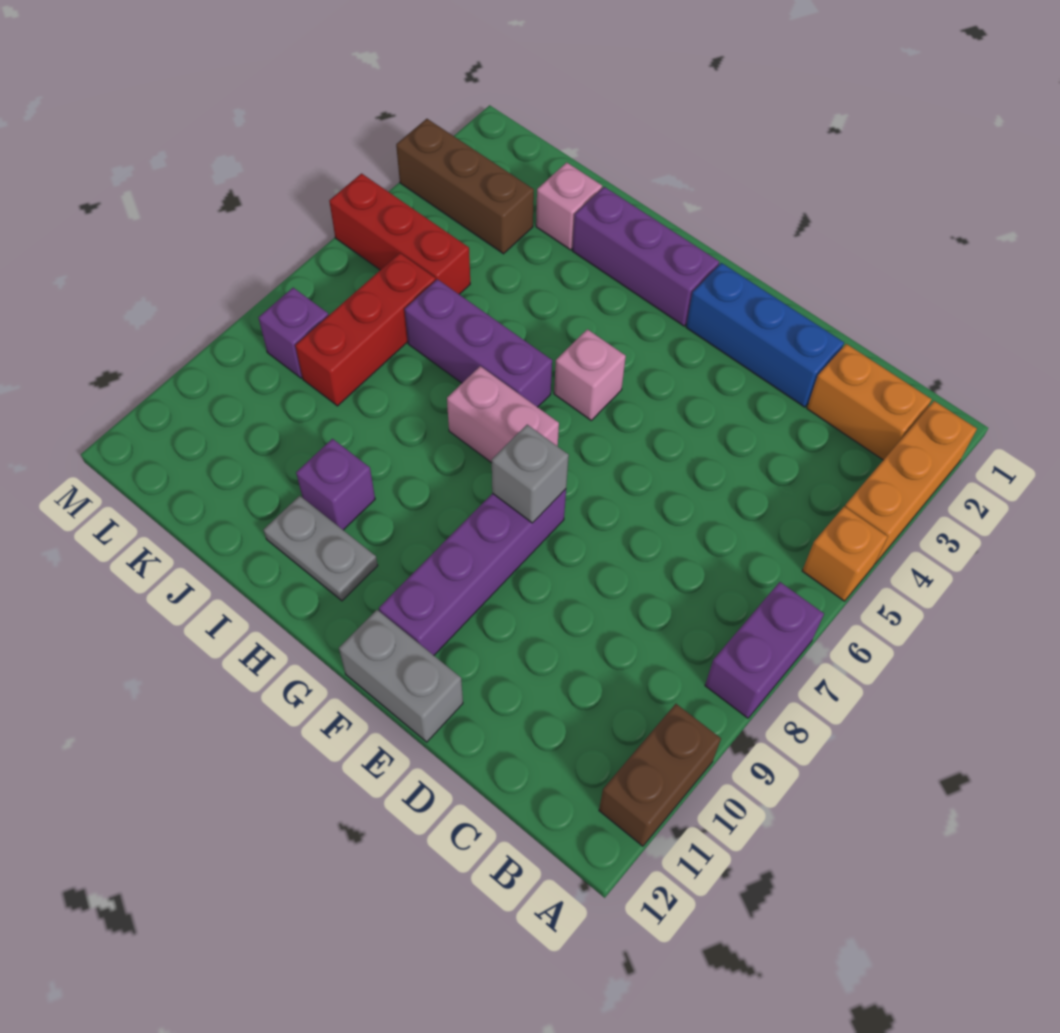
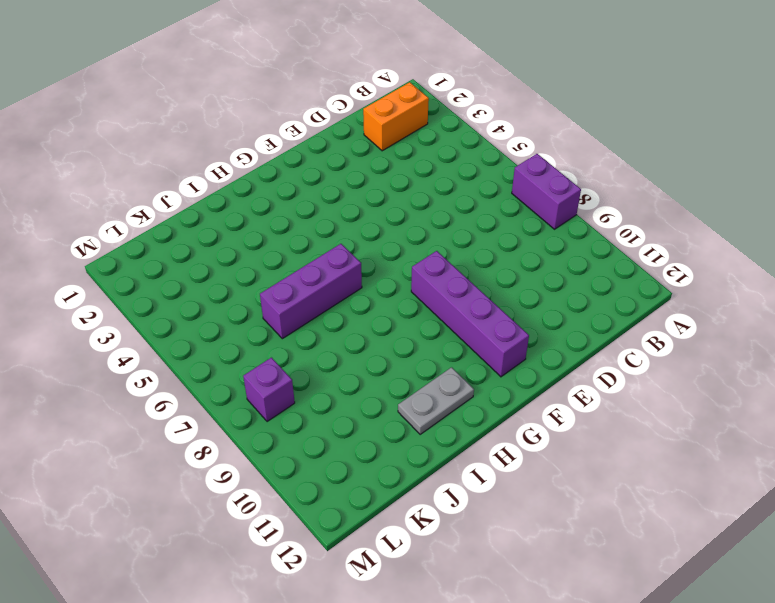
none -> orange brick A2:A4 level 1
none -> orange brick A5 level 1
none -> brown brick A10:A11 level 1

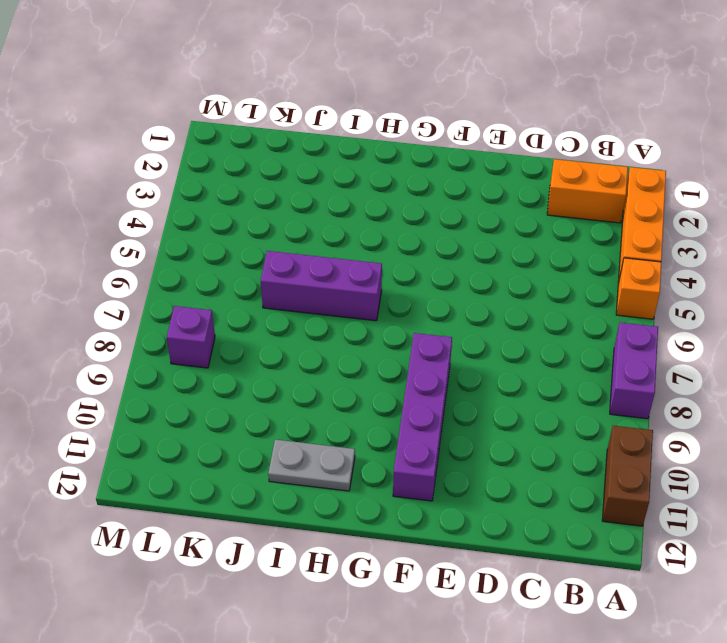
none -> blue brick D2:F2 level 1
none -> grey brick E12:F12 level 1
none -> purple brick G2:I2 level 1

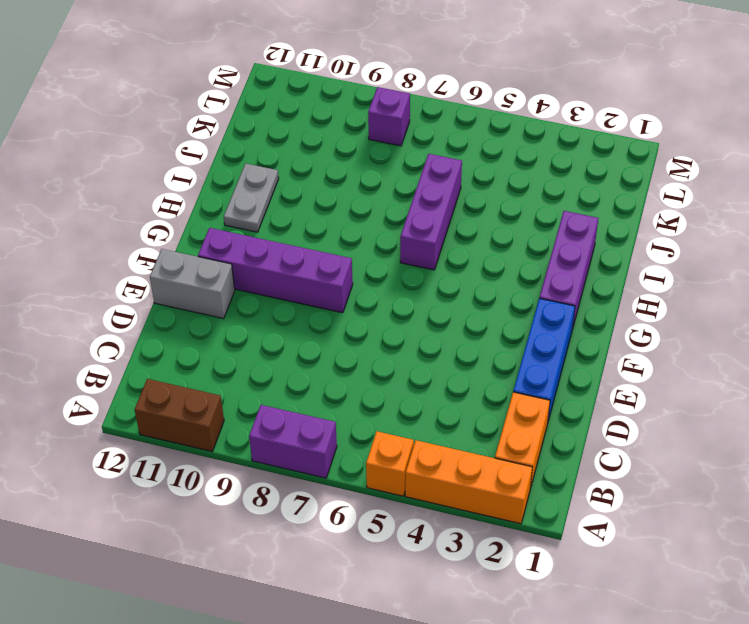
grey brick E11:E12 level 1 -> grey brick E12:F12 level 1
none -> pink brick G5 level 1
none -> pink brick G7:H7 level 1
none -> purple brick I10 level 1

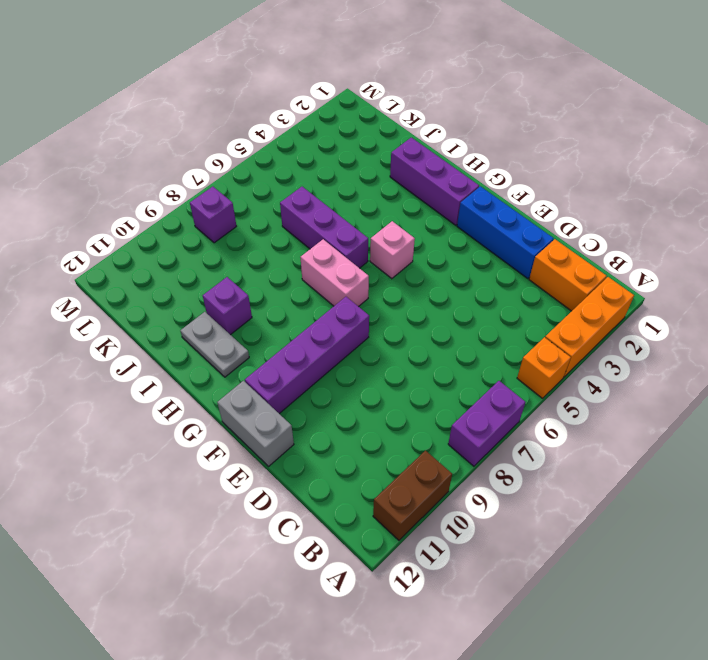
none -> pink brick J2 level 1
none -> brown brick K3:M3 level 1
none -> red brick K5:M5 level 1

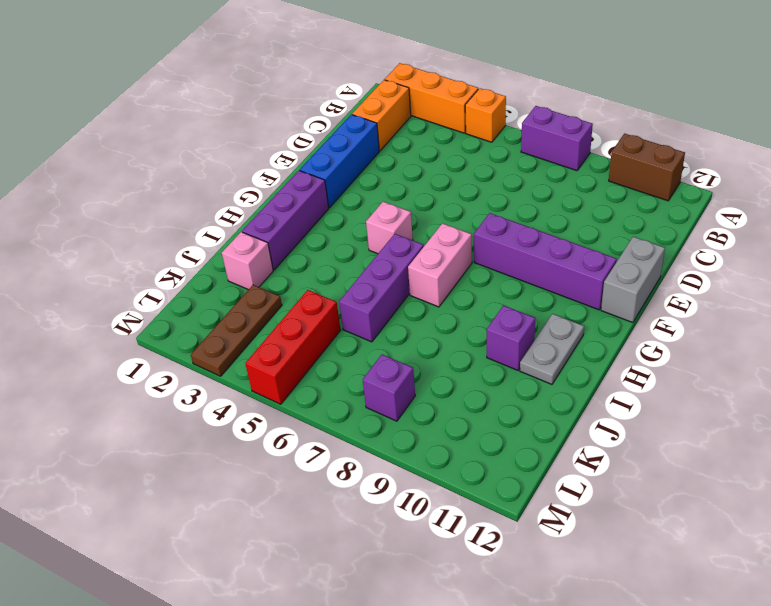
brown plate K3:M3 level 1 -> brown brick K3:M3 level 1
none -> red brick K6:K8 level 1
none -> grey brick F8 level 2

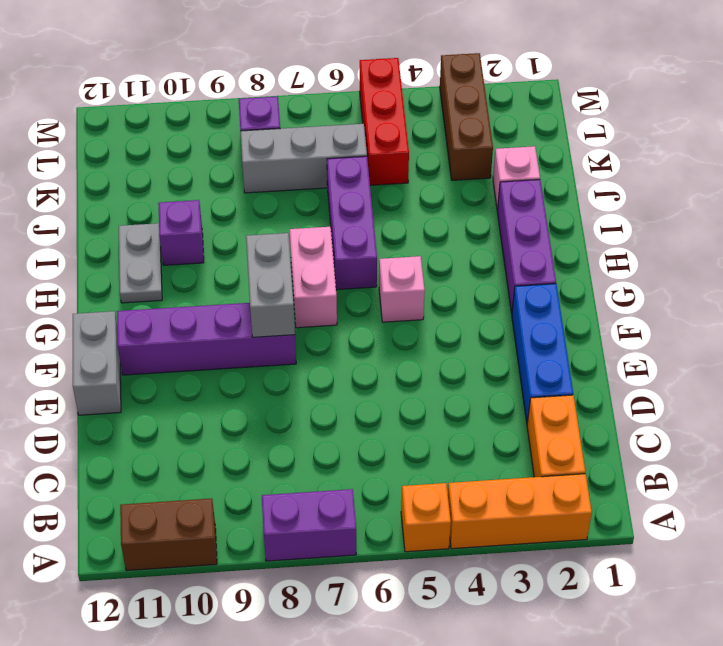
grey brick F8:G8 level 2 -> grey brick F8 level 2
grey brick K6:K8 level 1 -> red brick K6:K8 level 1

